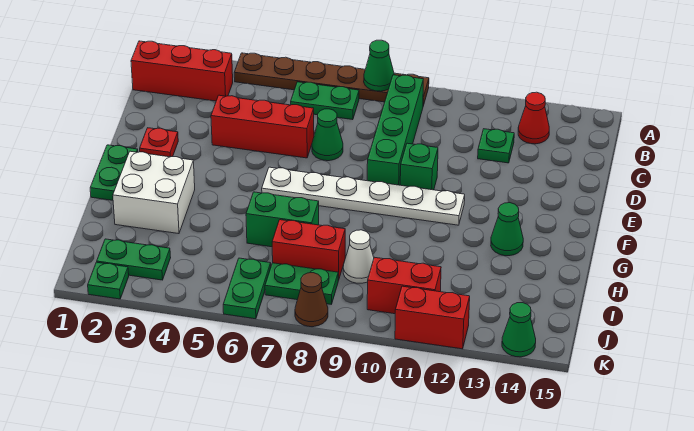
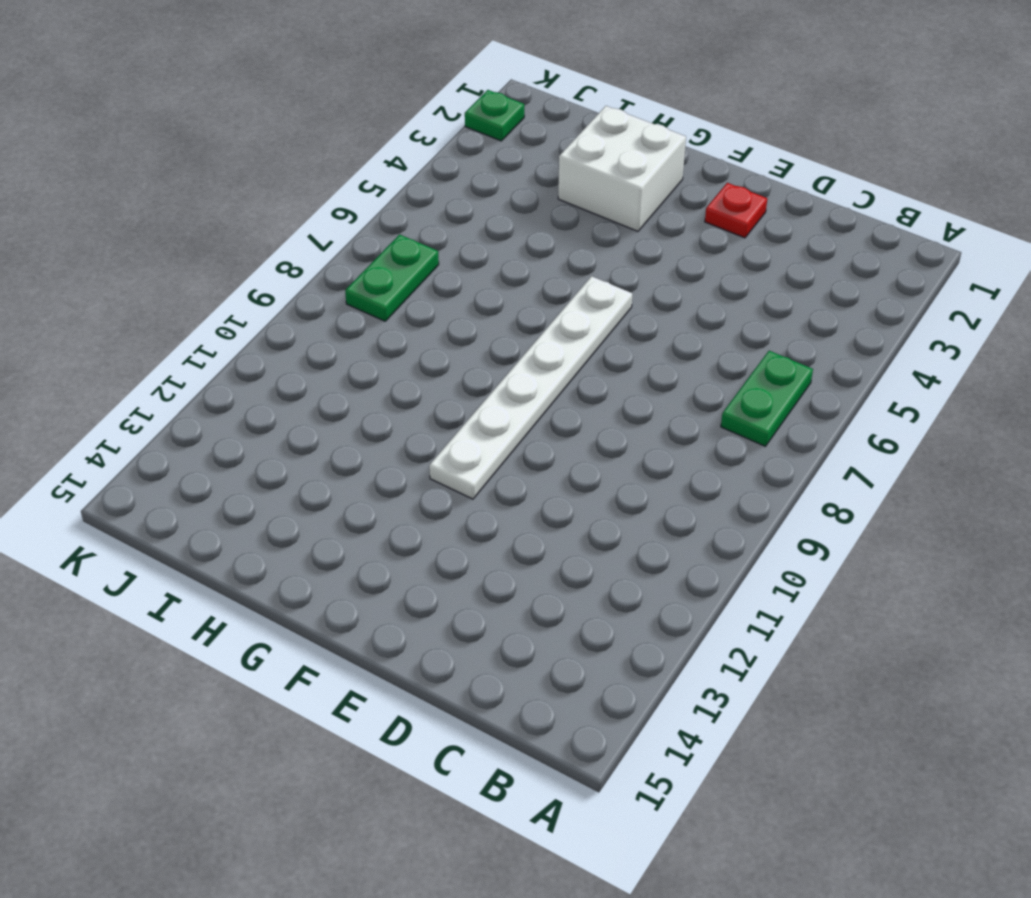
none -> brown plate A4:A9 level 1
none -> red brick B1:B3 level 1
none -> green brick B9:E9 level 1

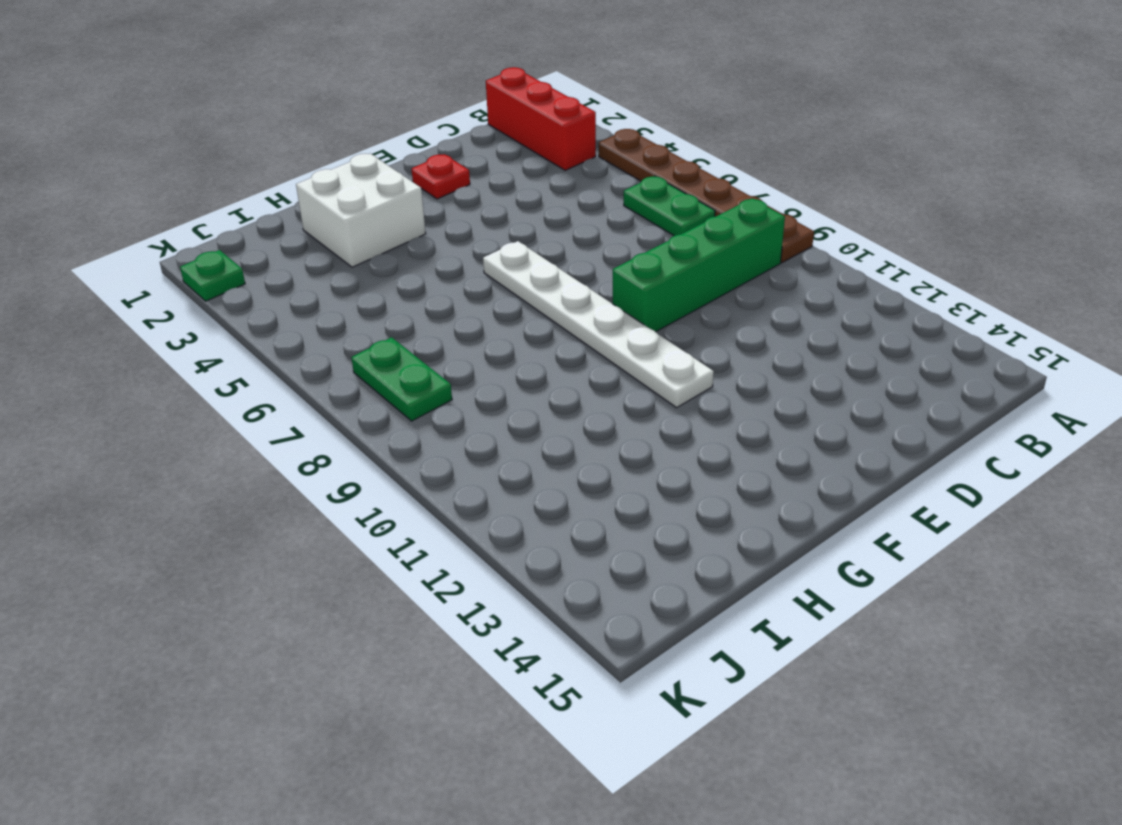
none -> red cone B13 level 1
none -> green plate C12 level 1
none -> red brick D4:D6 level 1

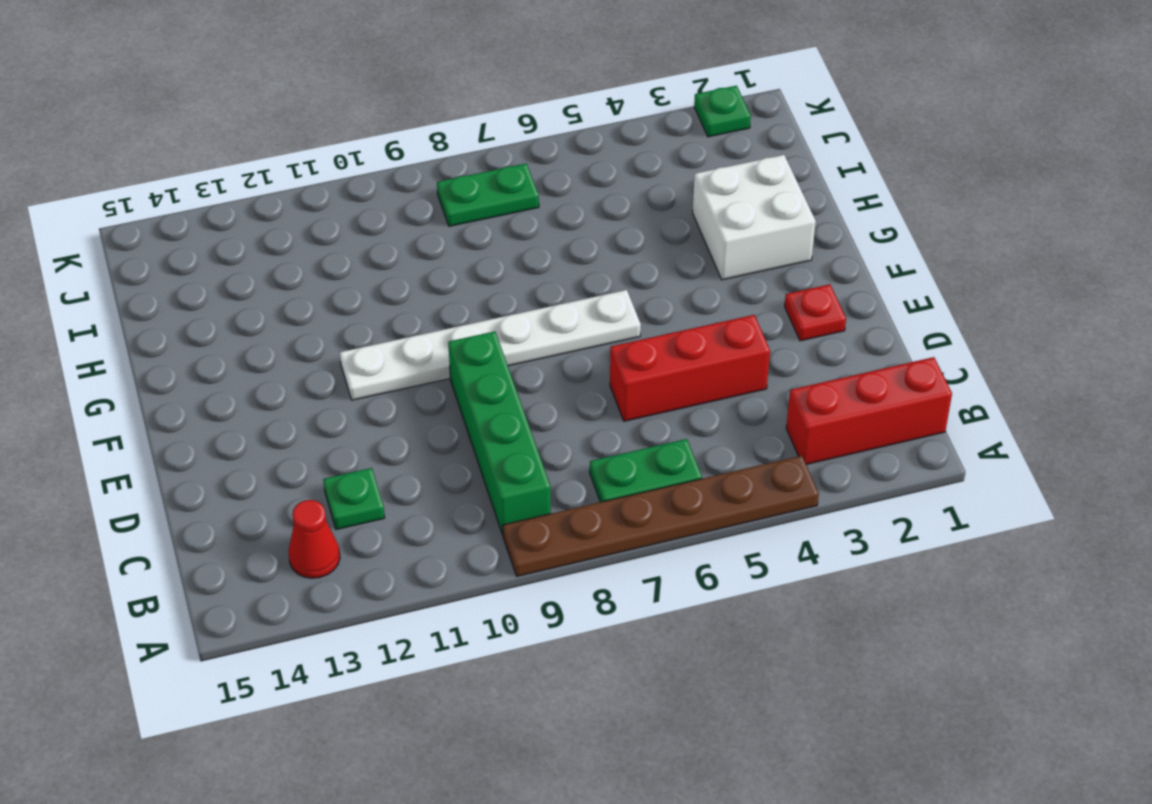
none -> green cone D7 level 1
none -> green brick E10 level 1
none -> green plate F1:G1 level 1

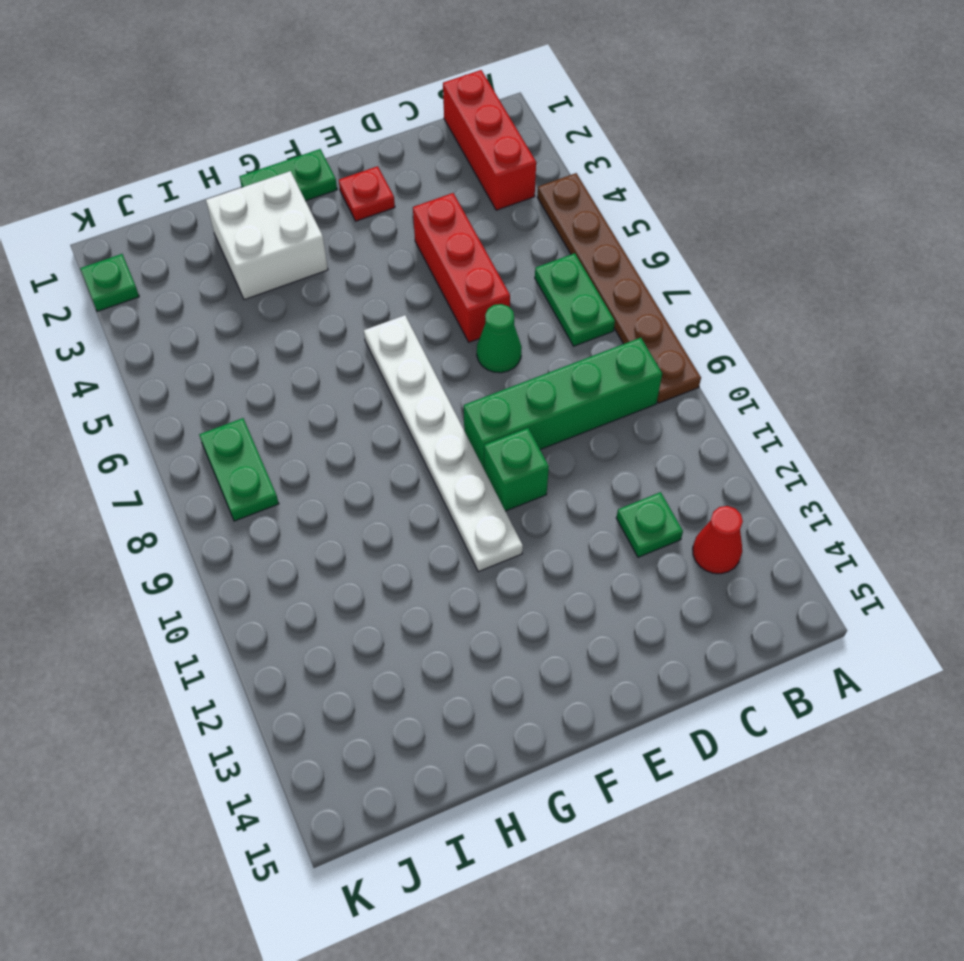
none -> green cone G13 level 1
none -> green brick H6:H7 level 1
none -> red brick I7:I8 level 1

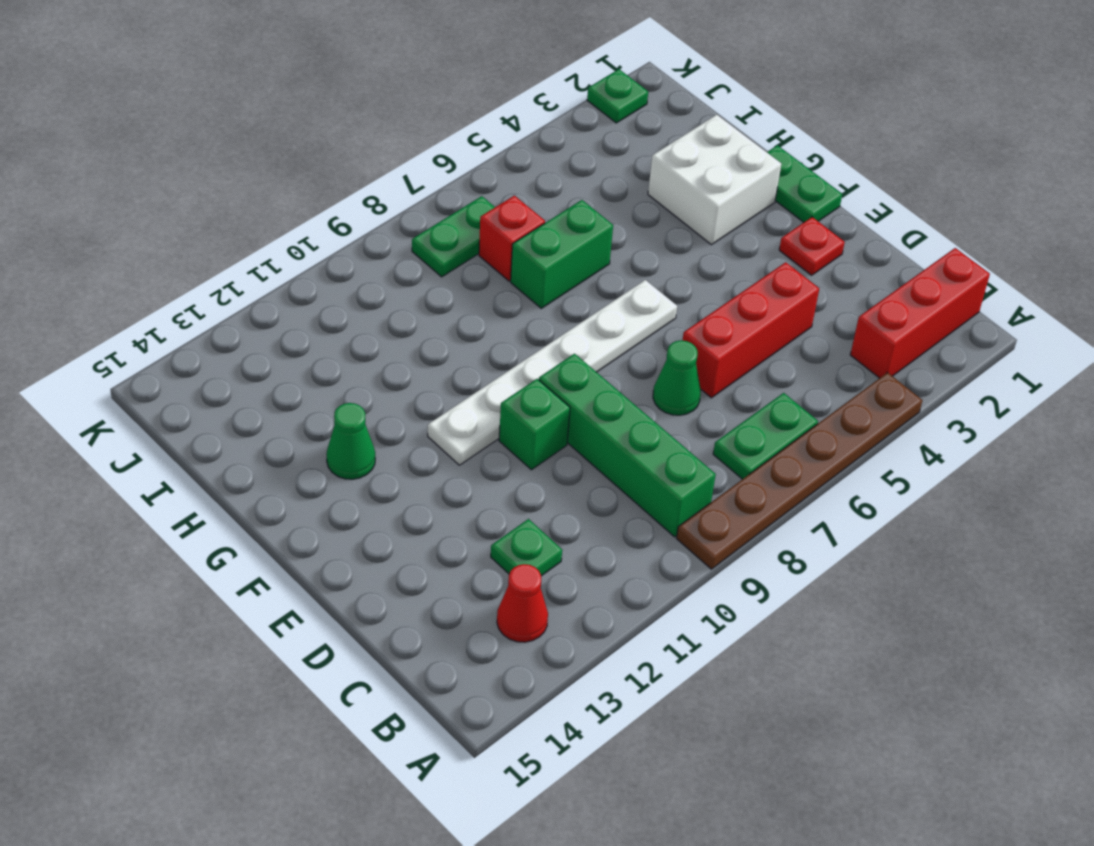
red brick I7 level 1 -> red brick I7:I8 level 1
none -> white cone I9 level 1
none -> green plate J2:J3 level 1
none -> green plate J6:K6 level 1

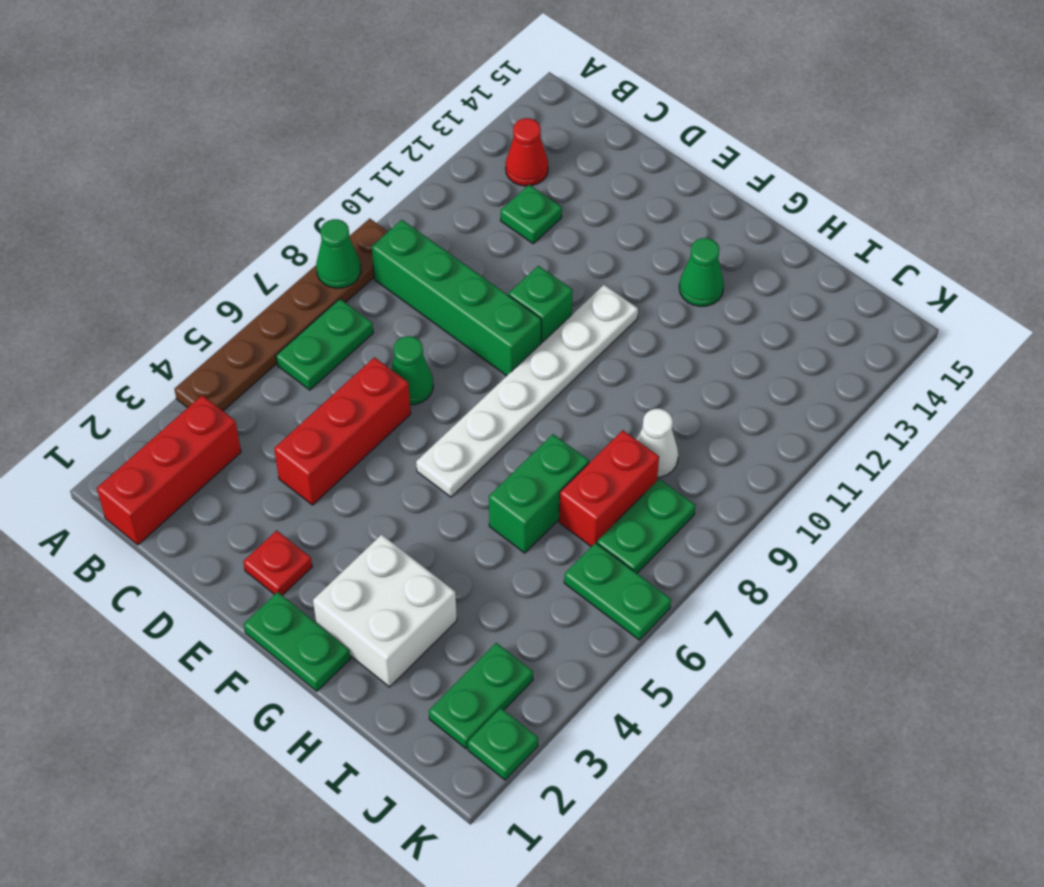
none -> red brick J10:J11 level 1
none -> brown cone K8 level 1
none -> red brick K11:K12 level 1

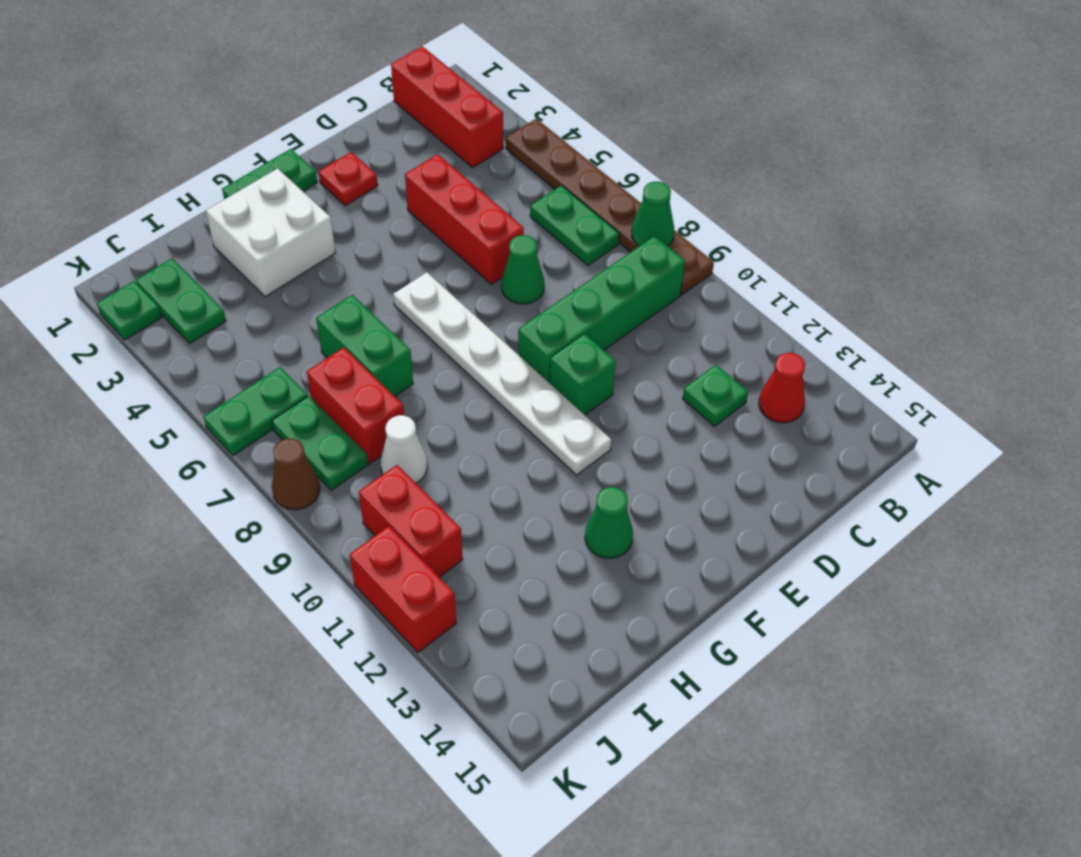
none -> green cone K14 level 1

